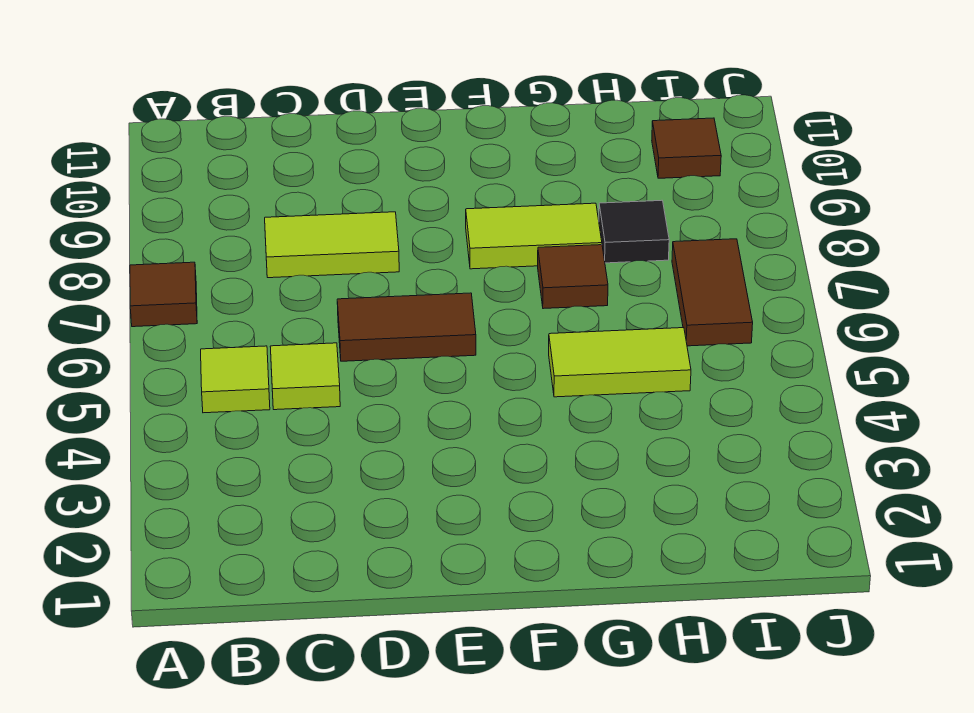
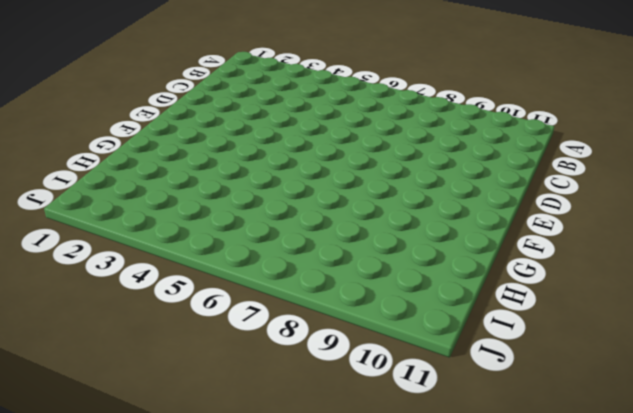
none -> brown tile A7 level 1
none -> lime tile B5 level 1

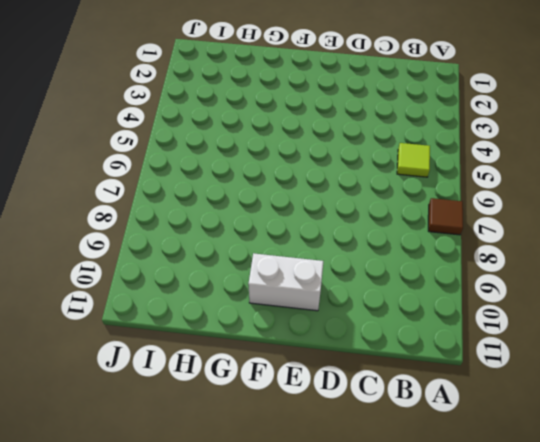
white brick E10:F10 level 1 -> none
none -> lime tile C5 level 1
none -> lime tile C8:D8 level 1

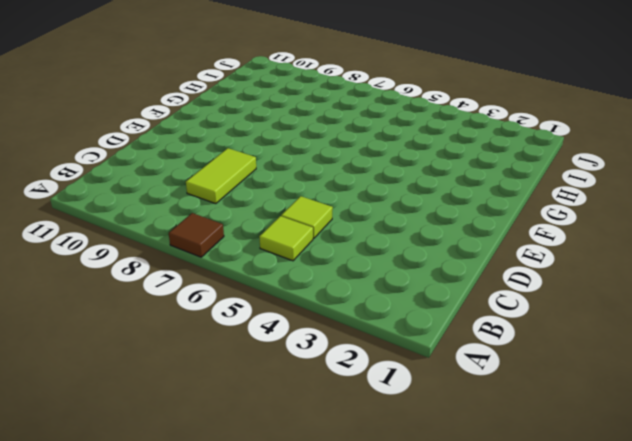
none -> brown tile D6:E6 level 1
none -> lime tile F8:G8 level 1

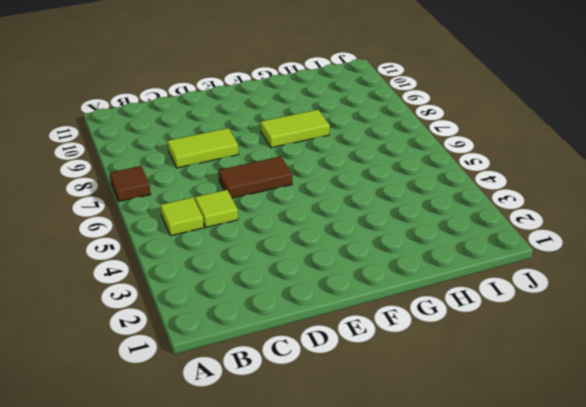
none -> lime tile G5:H5 level 1
none -> brown tile G7 level 1

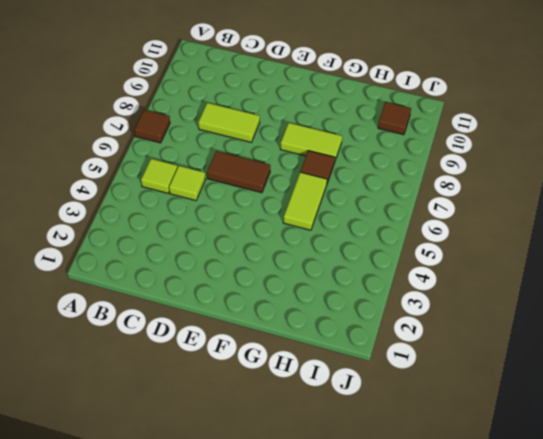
lime tile G5:G6 level 1 -> lime tile G5:H5 level 1
none -> black tile H8 level 1
none -> brown tile I6:I7 level 1

